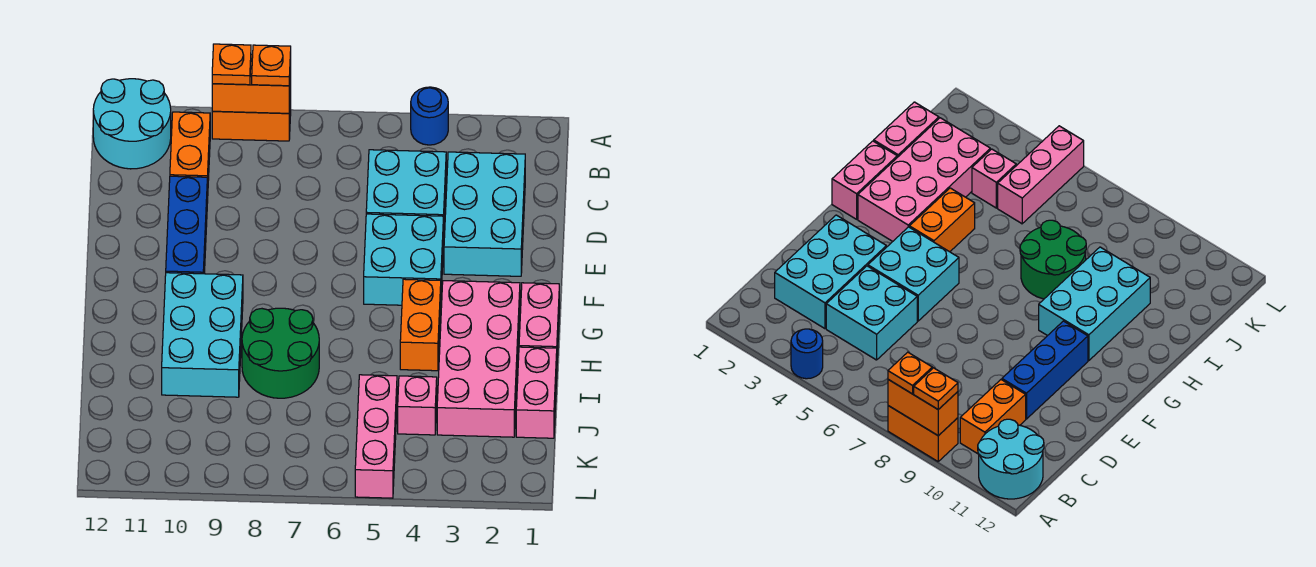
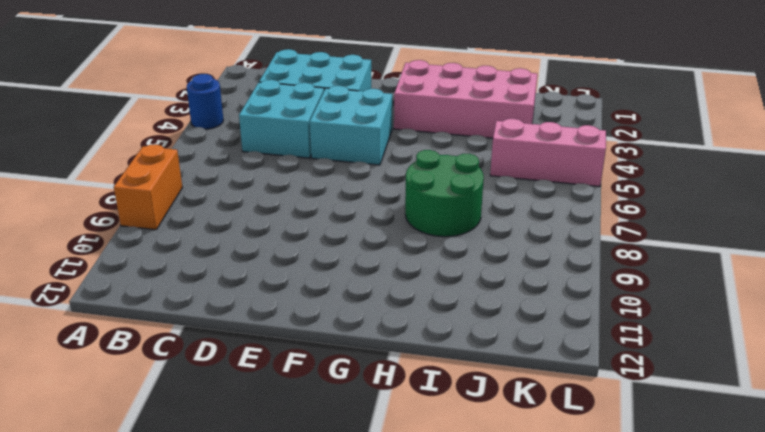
none -> cyan round brick A11:B12 level 1
none -> orange brick B10:C10 level 1
none -> blue brick D10:F10 level 1

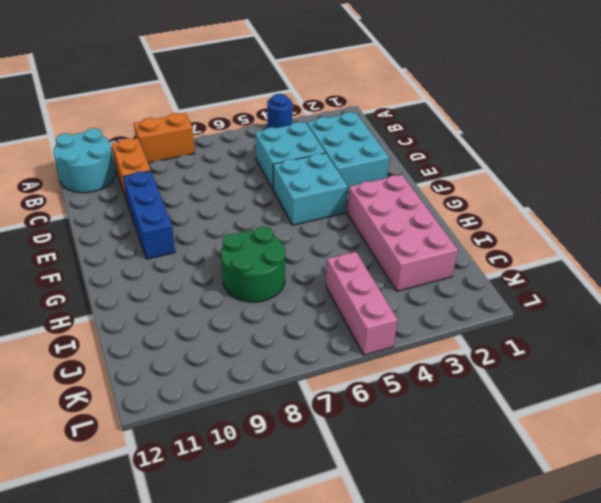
none -> pink brick G1:H1 level 1
none -> orange brick G4:H4 level 1
none -> cyan brick G9:I10 level 1

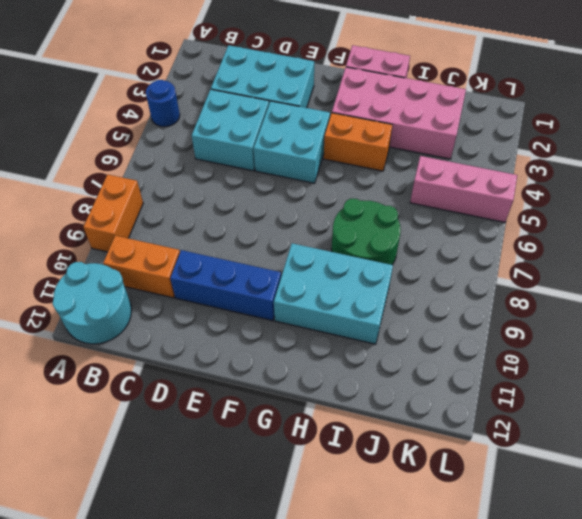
none -> pink brick I1:J1 level 1
none -> pink brick J4 level 1
none -> orange brick A8:A9 level 2

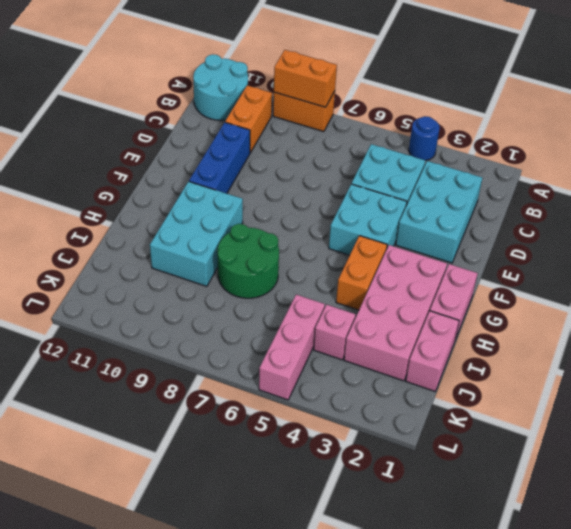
none -> orange plate A8 level 3
none -> orange plate A9 level 3

